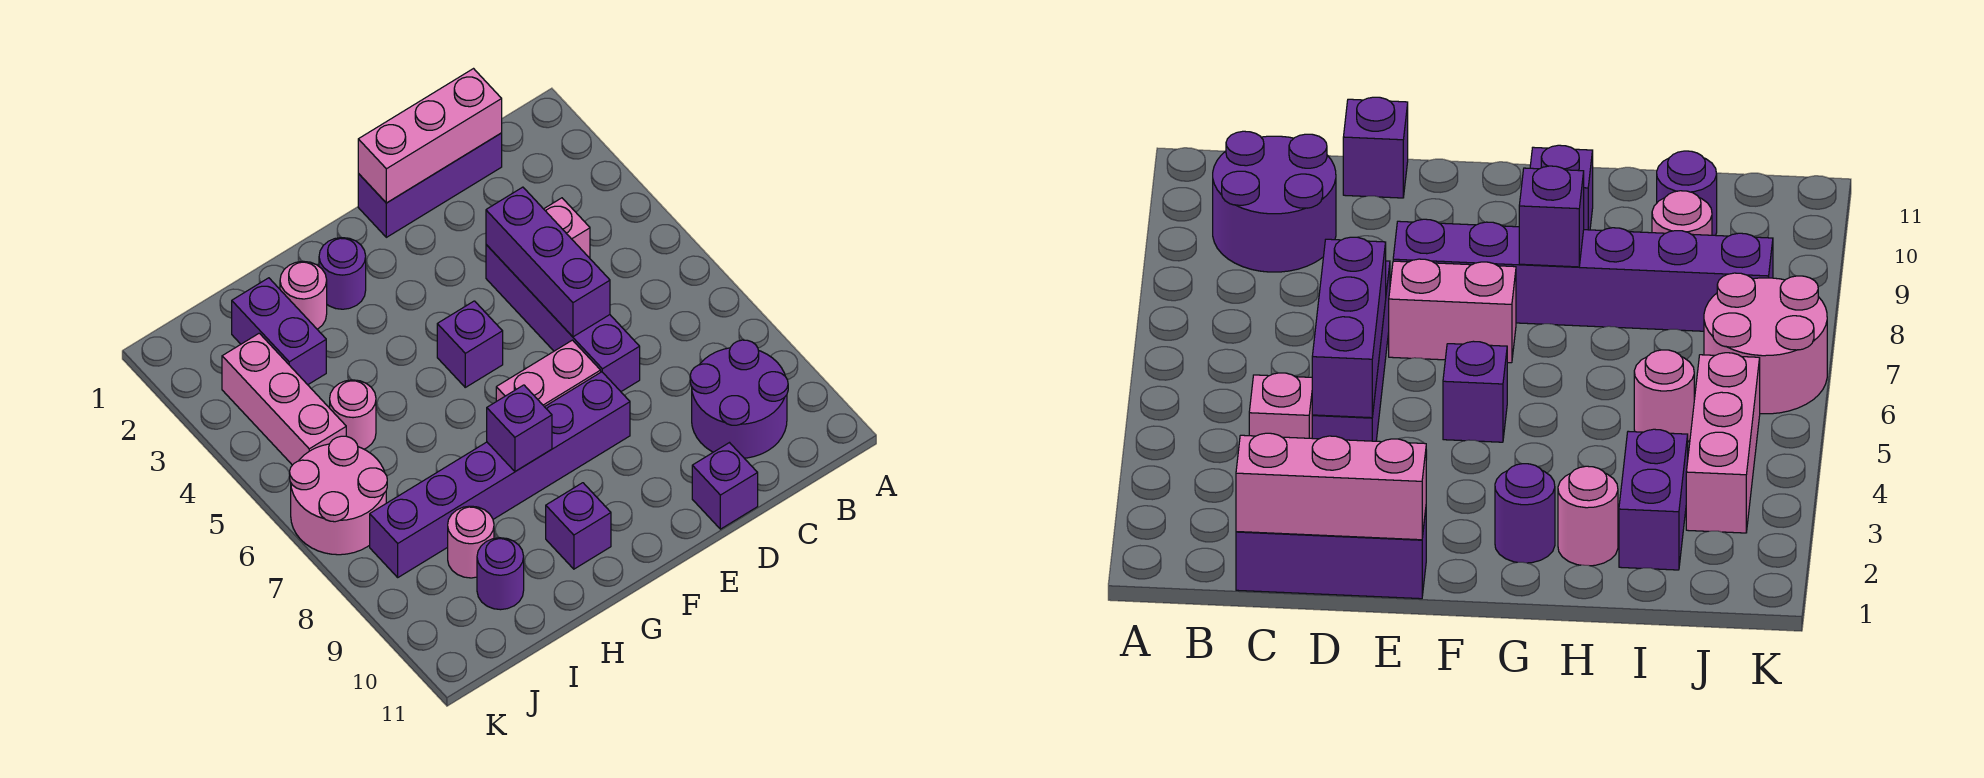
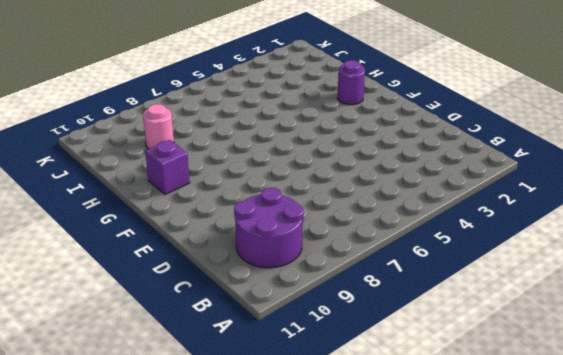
none -> purple brick C1:E1 level 1
none -> pink brick C4 level 1
none -> purple brick D4:D7 level 1

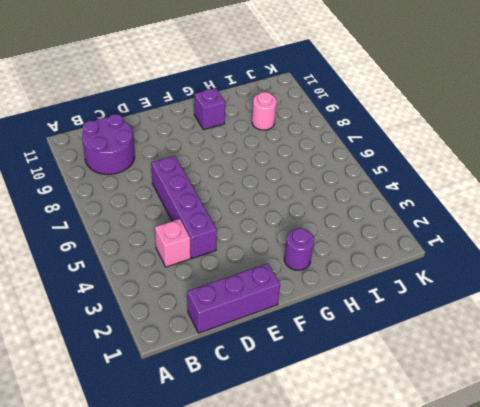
none -> purple brick D11 level 1
none -> pink brick E7:F7 level 1
none -> purple brick E8:J8 level 1

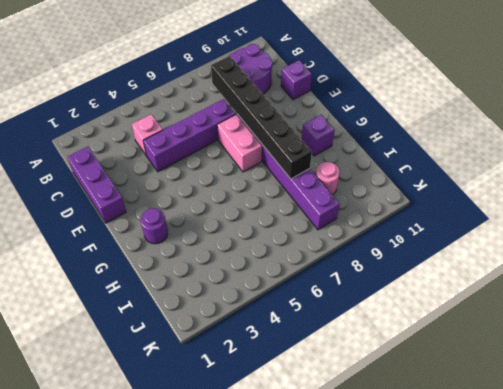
black brick C8:H8 level 2 -> purple brick G8 level 2
none -> purple brick F5 level 1
none -> pink round brick H2 level 1
none -> purple brick I2:I3 level 1

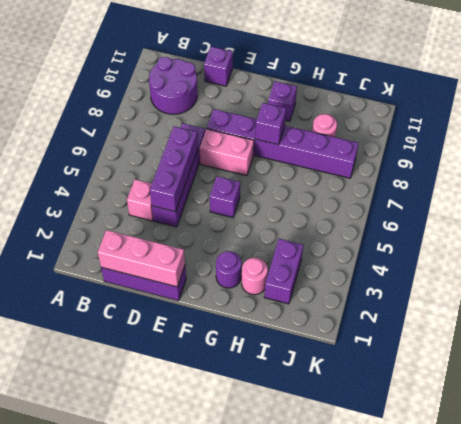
none -> pink round brick I5 level 1
none -> purple round brick I10 level 1
none -> pink brick J3:J5 level 1

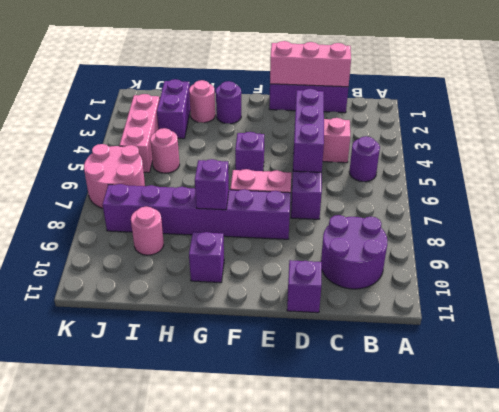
purple round brick B5 level 1 -> purple round brick I10 level 1

